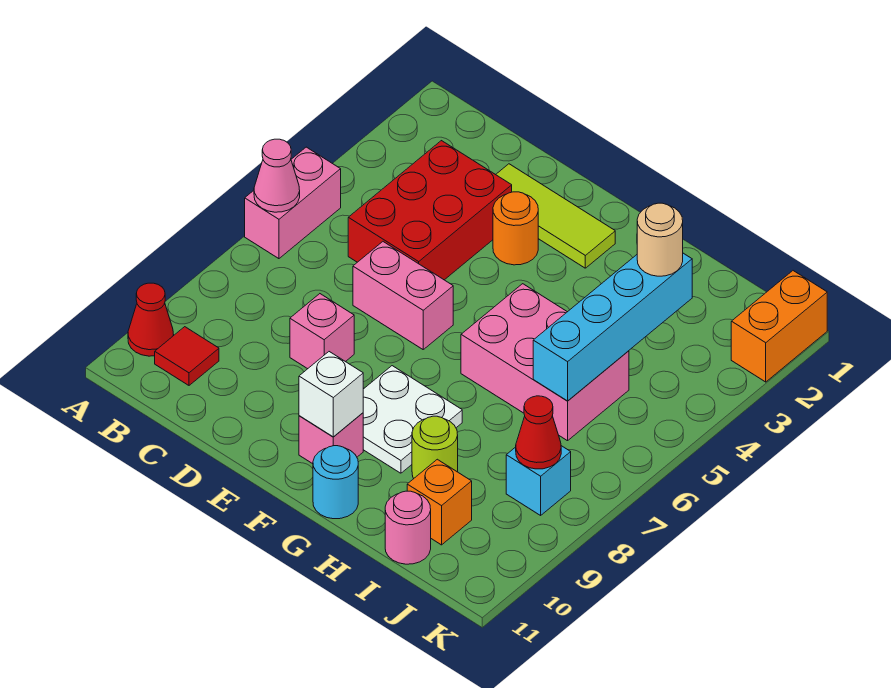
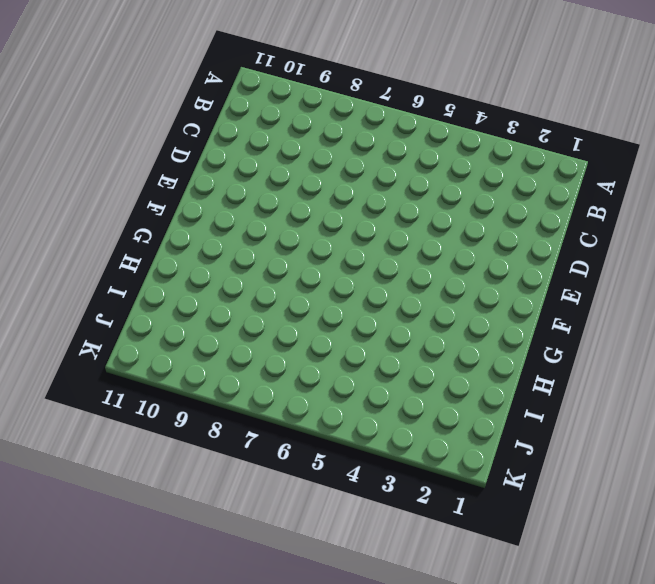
none -> pink brick A5:A6 level 1
none -> red cone A10 level 1
none -> red tile B10 level 1

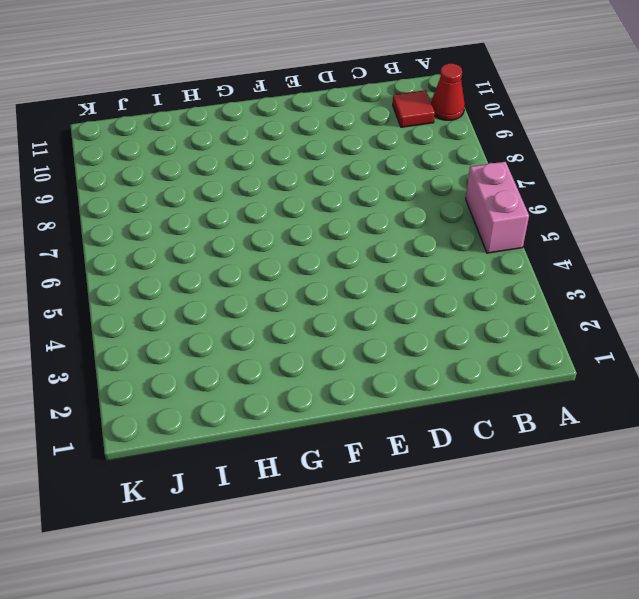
none -> red brick C3:D5 level 1
none -> lime tile D2:F2 level 1
none -> pink brick D6:E6 level 1

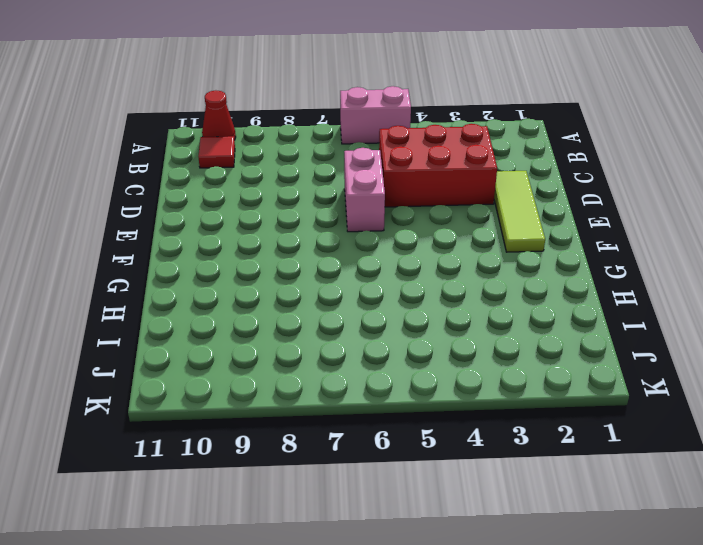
none -> pink brick D8 level 1
none -> orange round brick E3 level 1
none -> white plate F8:G9 level 1

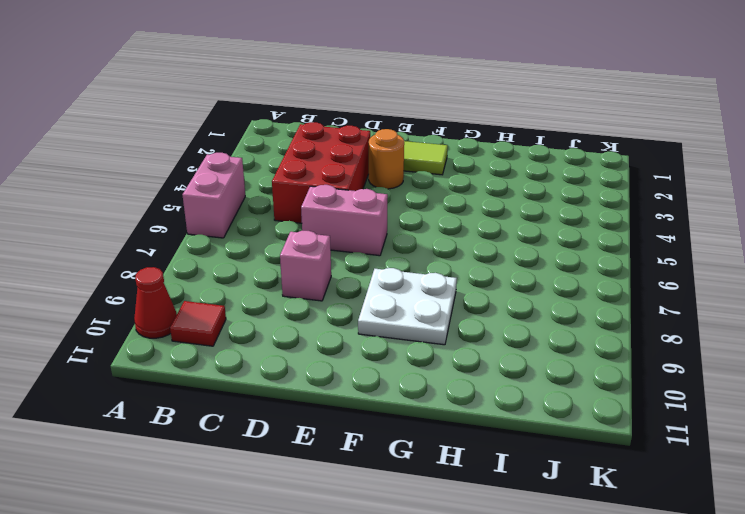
none -> pink brick F10 level 1
none -> pink brick G5:I6 level 1
none -> cyan round brick G11 level 1

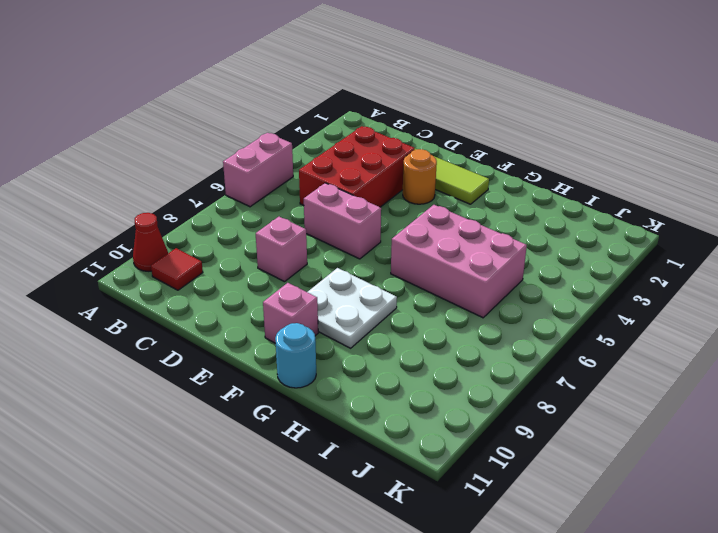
none -> lime round brick H9 level 1
none -> orange brick I10 level 1
none -> pink round brick I11 level 1

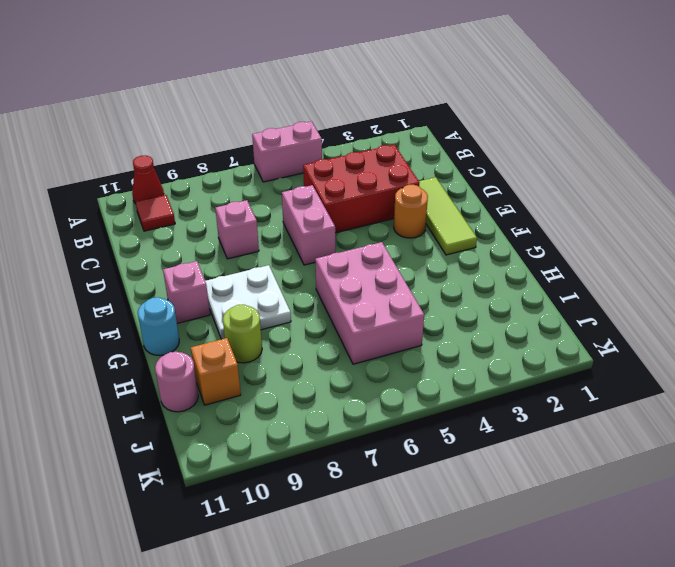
none -> cyan brick J8 level 1
none -> orange brick K1:K2 level 1
none -> pink cone A6 level 2

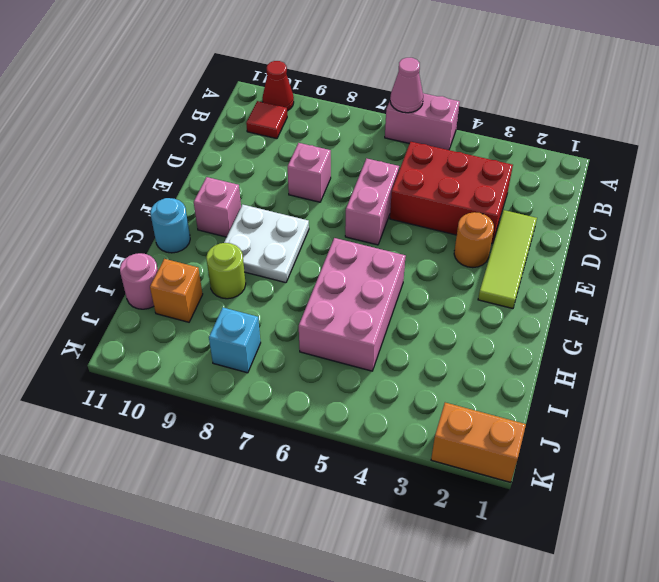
none -> white brick F10 level 2
none -> cyan brick I3:I6 level 2
none -> red cone J8 level 2

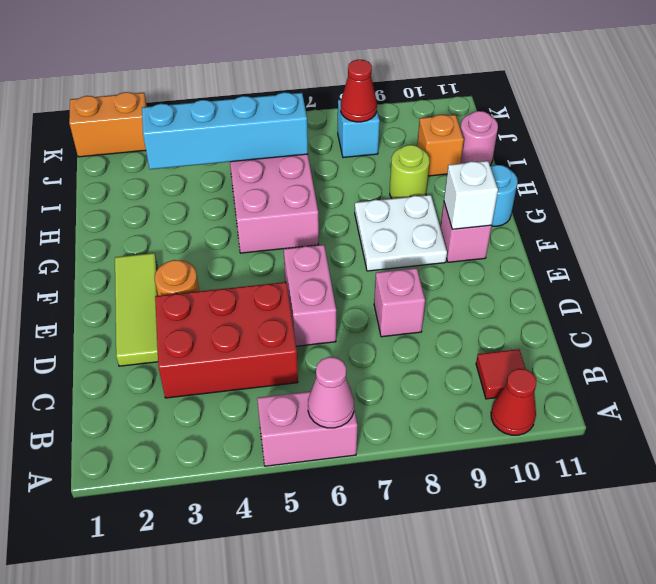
none -> tan round brick I3 level 3

